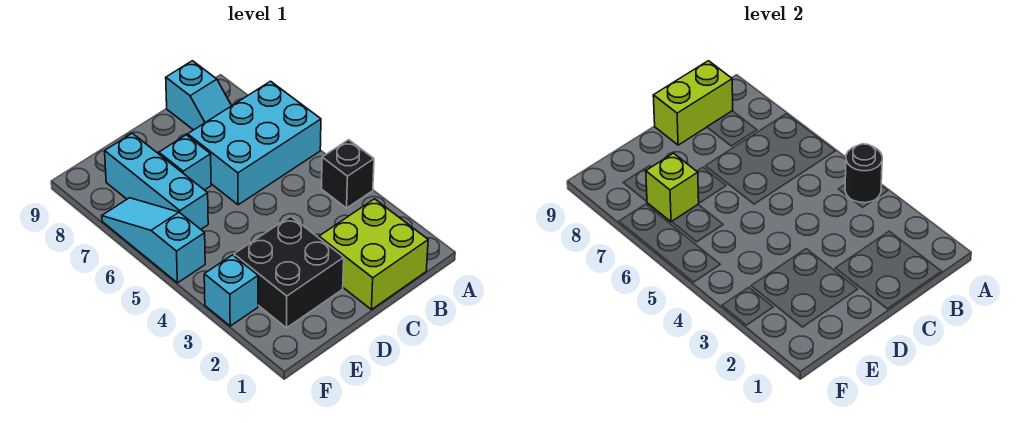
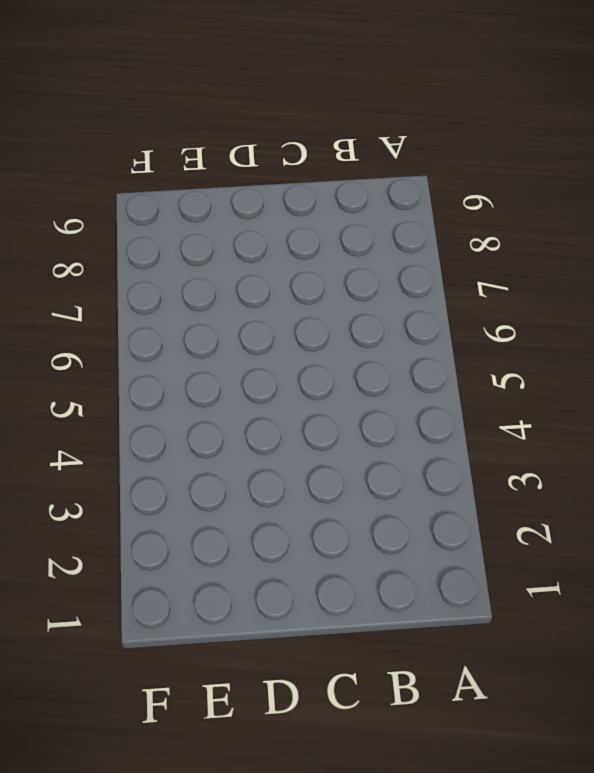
none -> black brick A4 level 1
none -> cyan brick A6:C7 level 1
none -> lime brick B1:C2 level 1

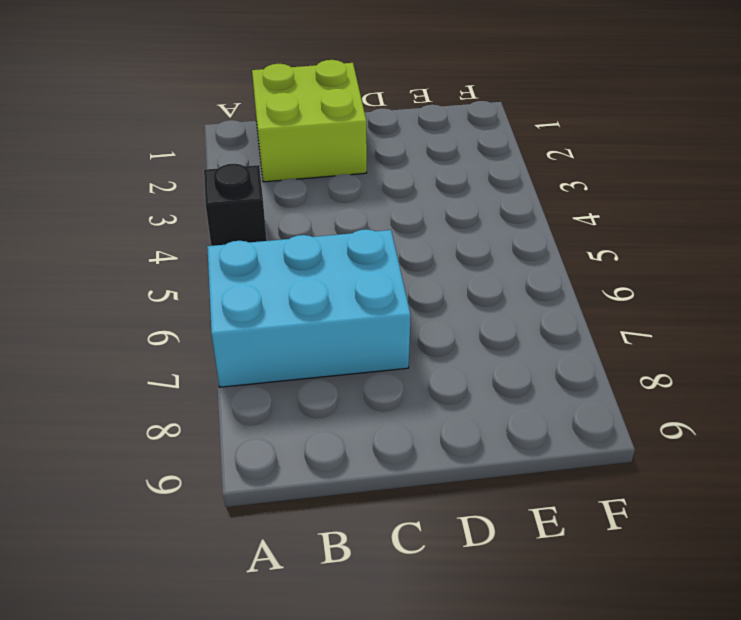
none -> cyan slope B8:B9 level 1 top 9
none -> black brick D2:E3 level 1
none -> cyan brick D7 level 1

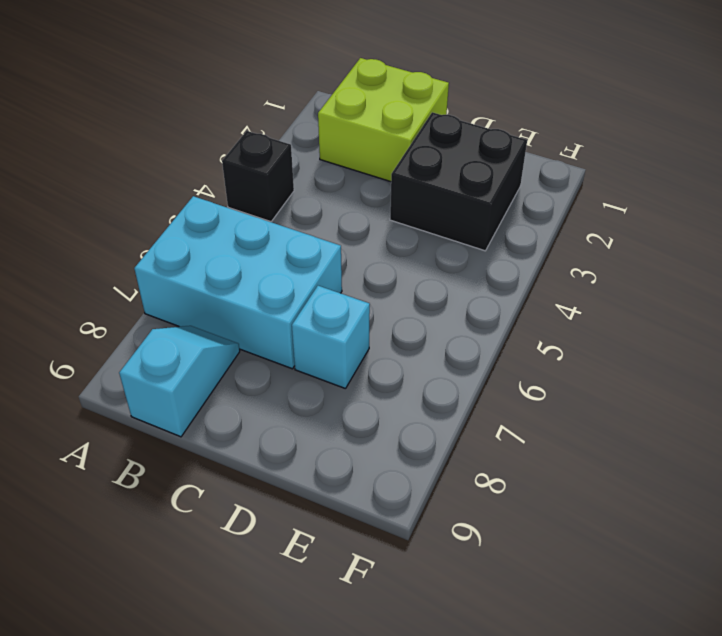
none -> cyan brick E6:E8 level 1
none -> cyan brick F3 level 1
none -> cyan slope F5:F7 level 1 top 5

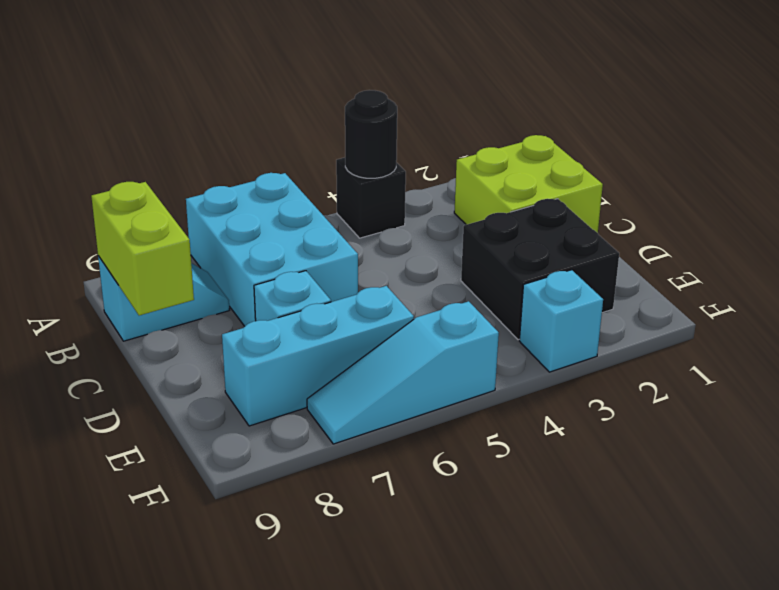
none -> lime brick E7 level 2

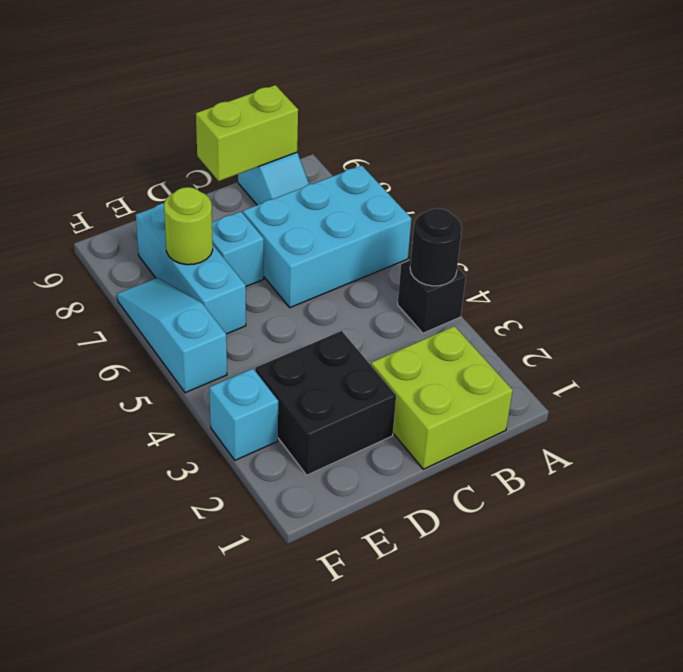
lime round brick E7 level 2 -> lime brick E7 level 2

